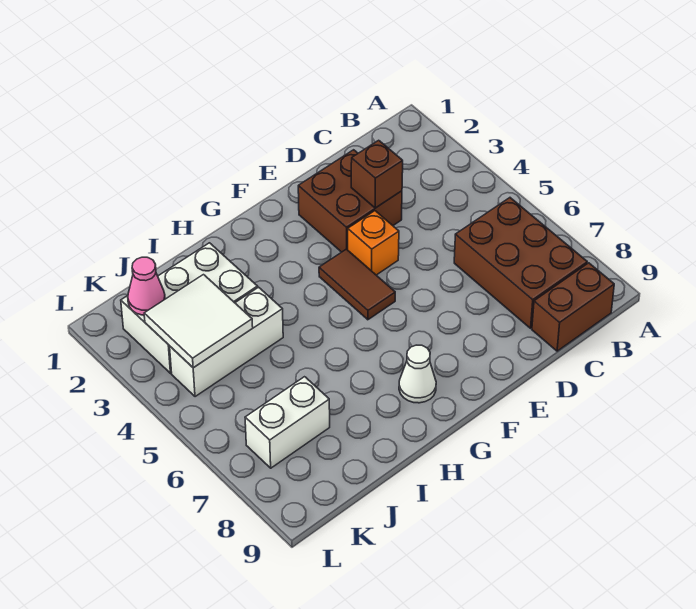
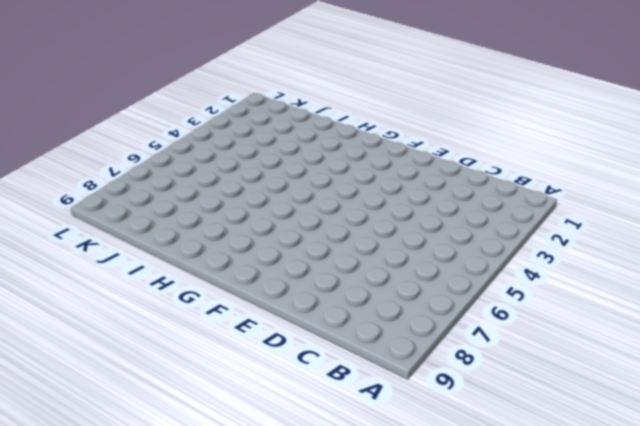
none -> brown brick B6:C8 level 1
none -> brown brick B9:C9 level 1
none -> brown brick D2:E3 level 1

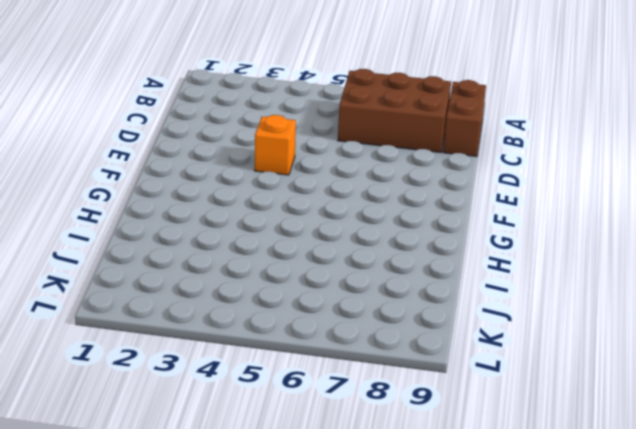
none -> brown brick D2:E3 level 1
none -> brown tile F4:F5 level 1
none -> white cone G8 level 1

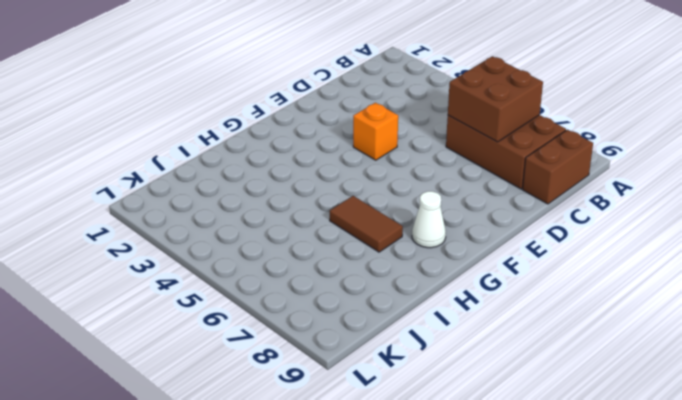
brown brick B6:C7 level 2 -> brown brick D2:E3 level 1
brown tile H6:H7 level 1 -> brown tile F4:F5 level 1
none -> white brick I2:K3 level 1
none -> white brick I4:K4 level 1
none -> white brick J7:K7 level 1

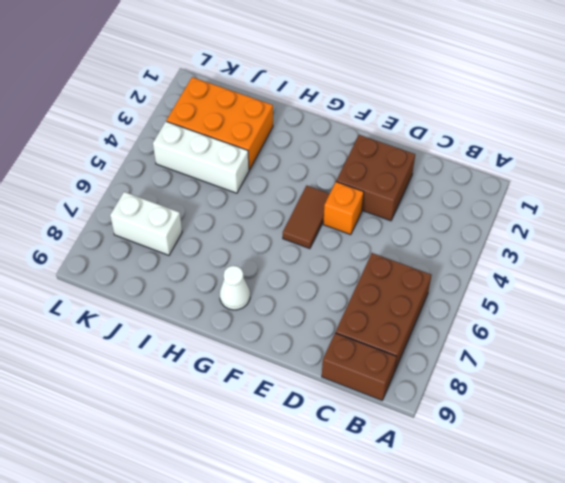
orange brick I2:K3 level 1 -> white brick I2:K3 level 1
none -> brown brick D3 level 2
none -> white tile J3:K4 level 2
none -> pink cone K2 level 2

